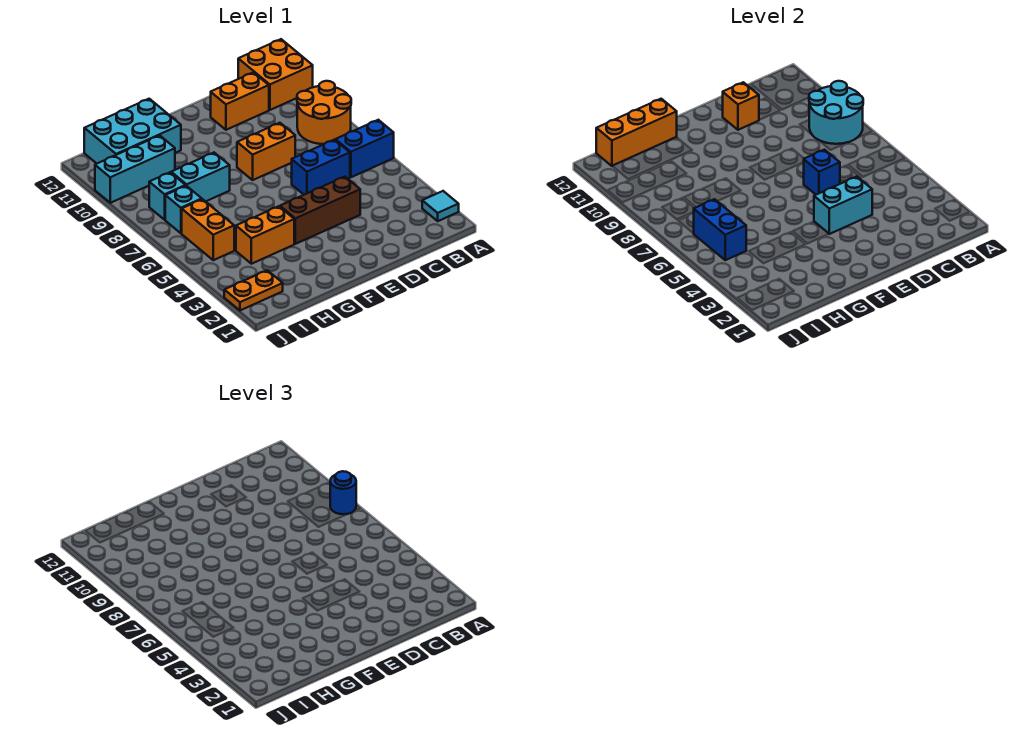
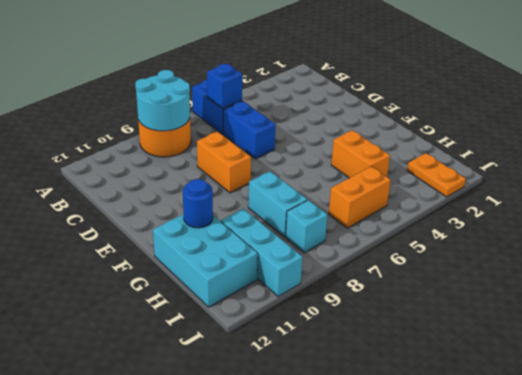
blue brick B6 level 2 -> blue brick D6 level 2
blue round brick G11 level 2 -> blue round brick A8 level 3
none -> cyan tile A2 level 1
none -> orange brick A11:B12 level 1
none -> orange brick C11:D11 level 1

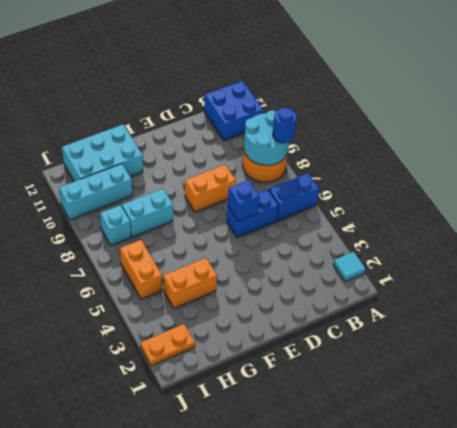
blue brick A11:B12 level 1 -> orange brick A11:B12 level 1
none -> orange brick C11:D11 level 1
none -> brown brick D4:F4 level 1
none -> cyan brick I7 level 1

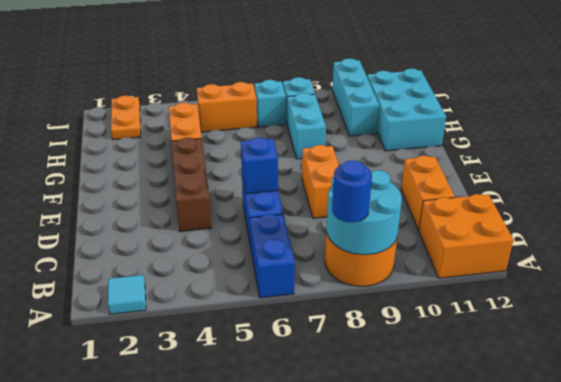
none -> cyan brick D4:E4 level 2
none -> orange brick D11 level 2
none -> orange brick G12:I12 level 2

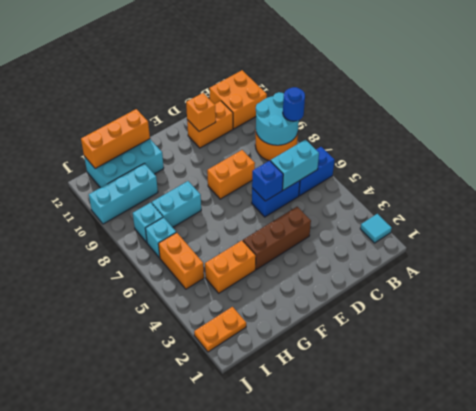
cyan brick B6:C6 level 2 -> cyan brick D4:E4 level 2
none -> blue brick I5:I6 level 2

